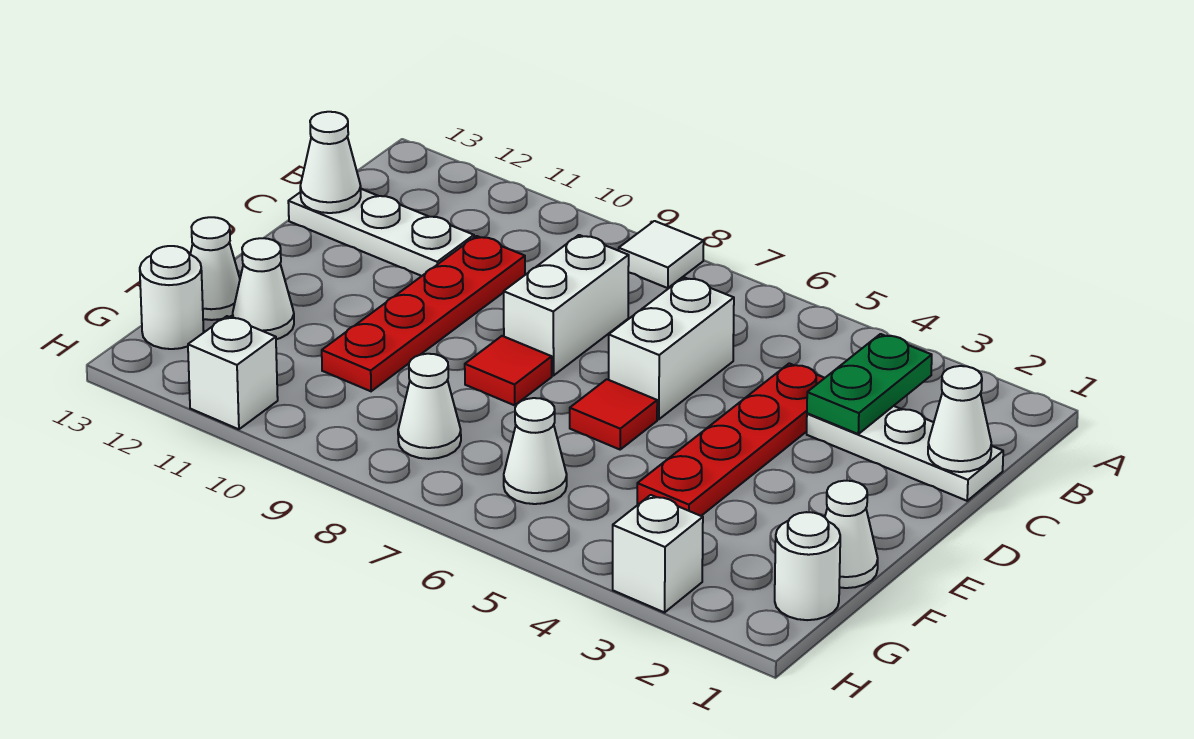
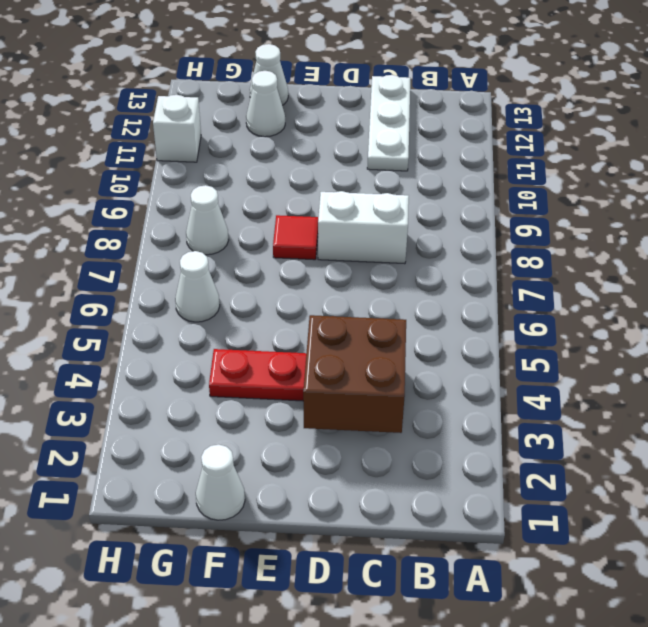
brown brick C3:D4 level 2 -> green plate B3:C3 level 2
none -> white tile A8 level 1
none -> white plate C1:C3 level 1
none -> white brick C6:D6 level 1

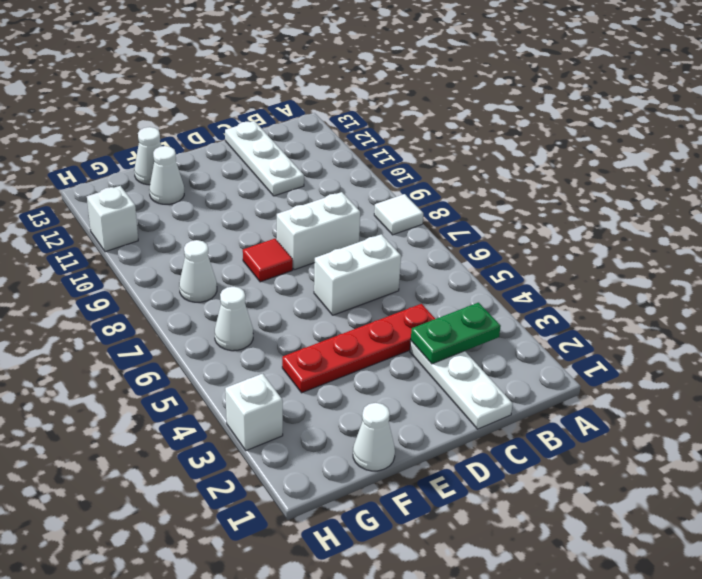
none -> red plate C10:F10 level 1
none -> red tile E6 level 1
none -> white round brick G1 level 1

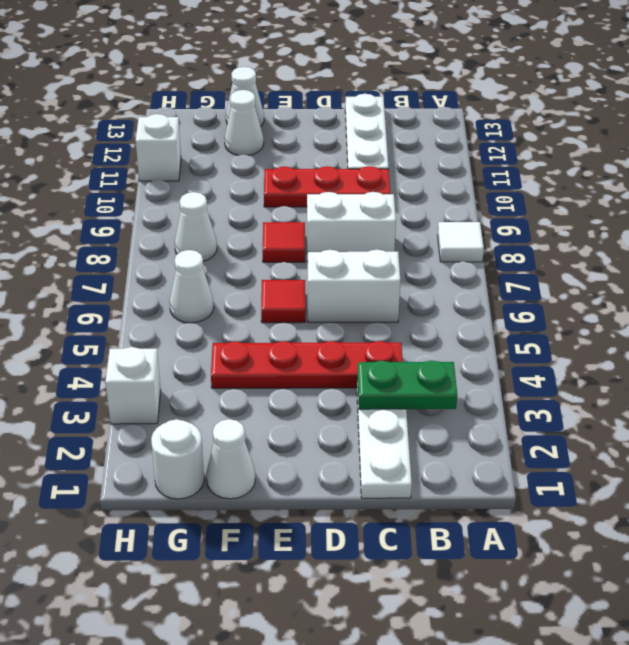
red plate C10:E10 level 1 -> red plate C10:F10 level 1
none -> white round brick G13 level 1
none -> white cone C1 level 2
none -> white cone C13 level 2

